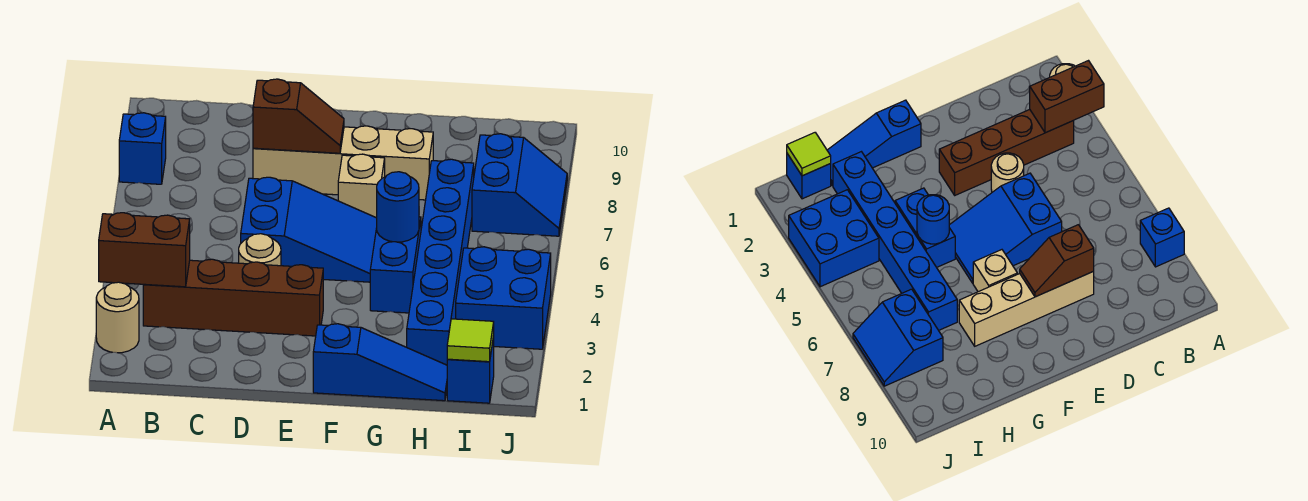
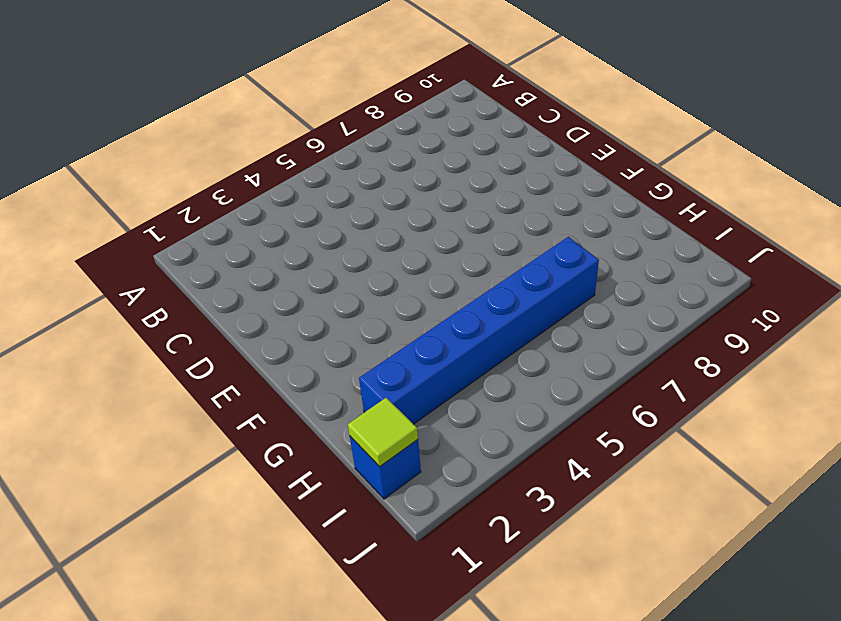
none -> tan round brick A2 level 1
none -> blue brick A8 level 1
none -> brown brick B3:E3 level 1

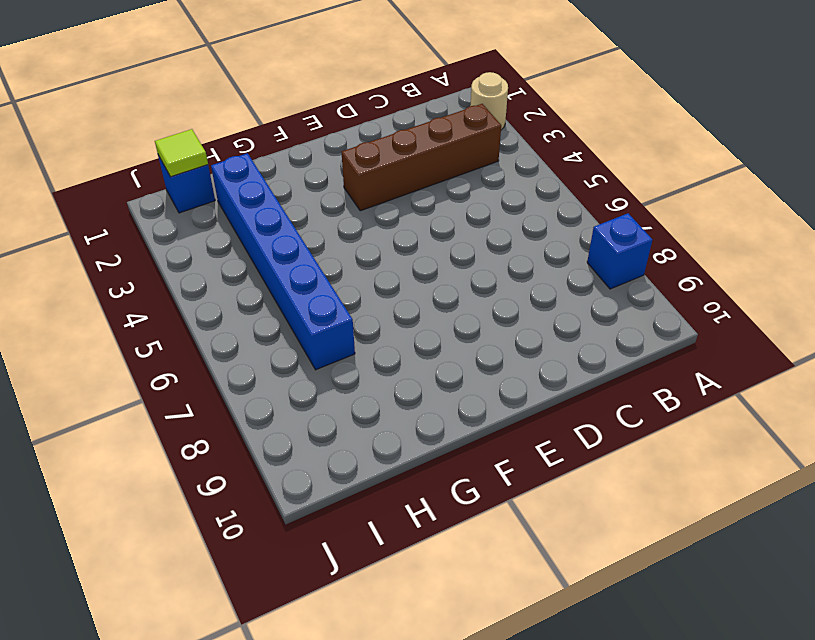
none -> tan round brick D4 level 1
none -> blue slope D5:F6 level 1 top D
none -> tan brick D8:G8 level 1

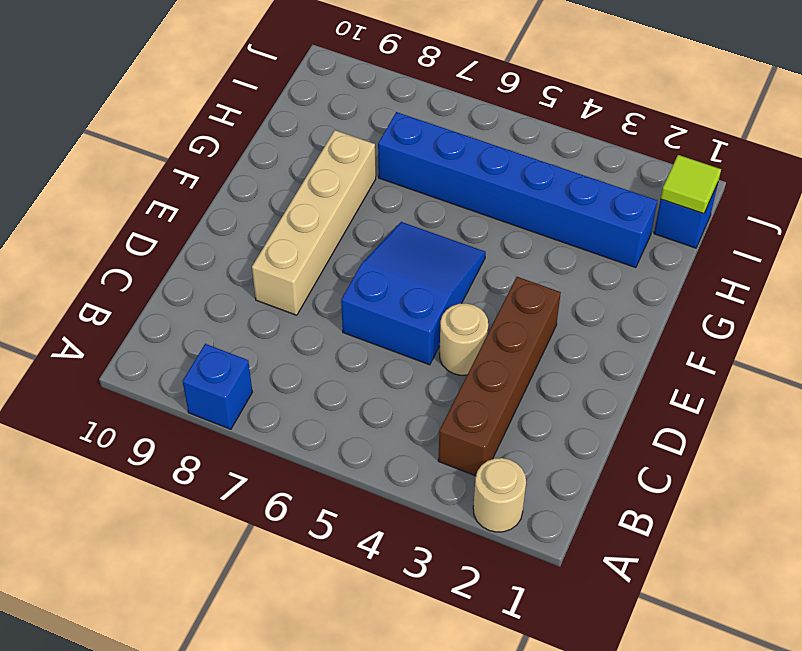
none -> blue slope F1:H1 level 1 top F
none -> tan brick F7 level 1
none -> blue brick G4:G5 level 1

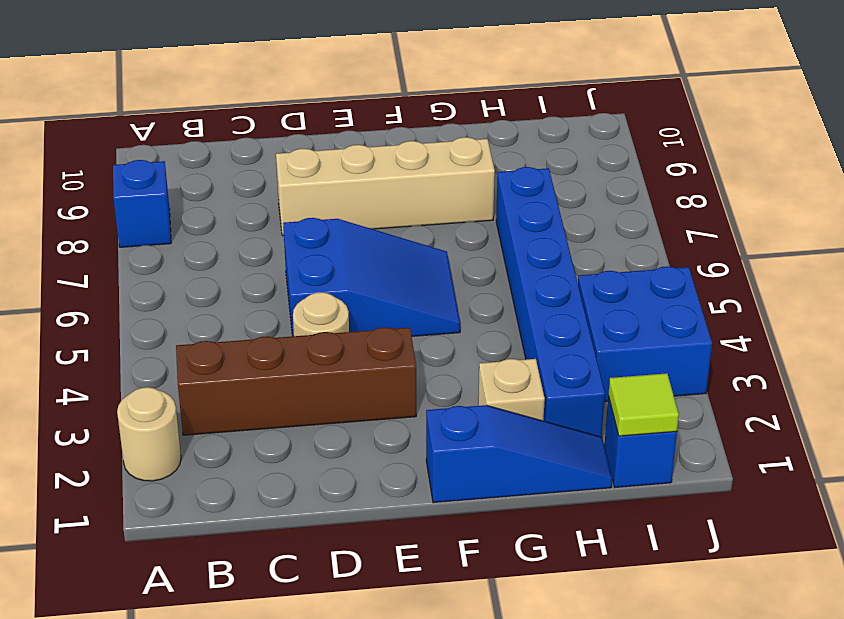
tan brick G2 level 1 -> tan brick F7 level 1
none -> blue brick G4:G5 level 1
none -> blue slope I7:J8 level 1 top I
none -> brown brick A3:B3 level 2

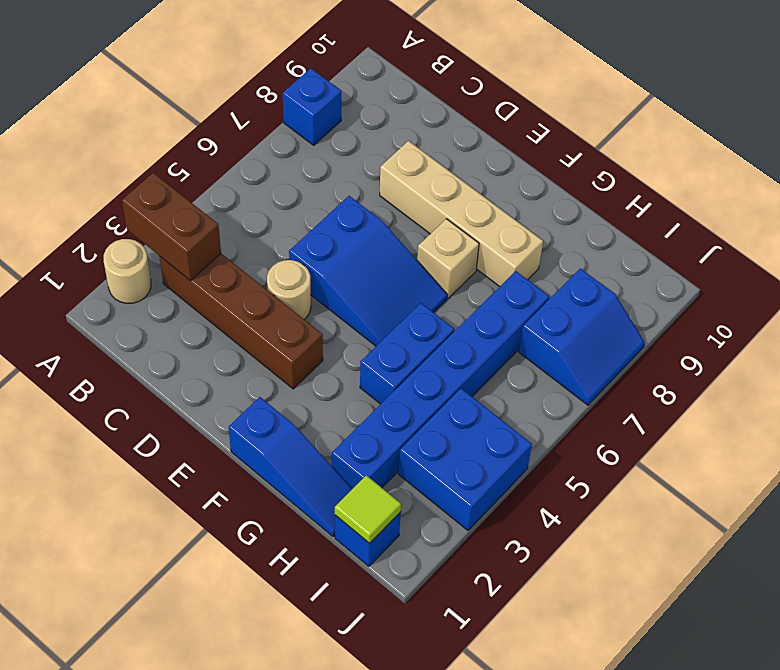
none -> brown slope D8:E8 level 2 top D
none -> blue round brick G5 level 2

